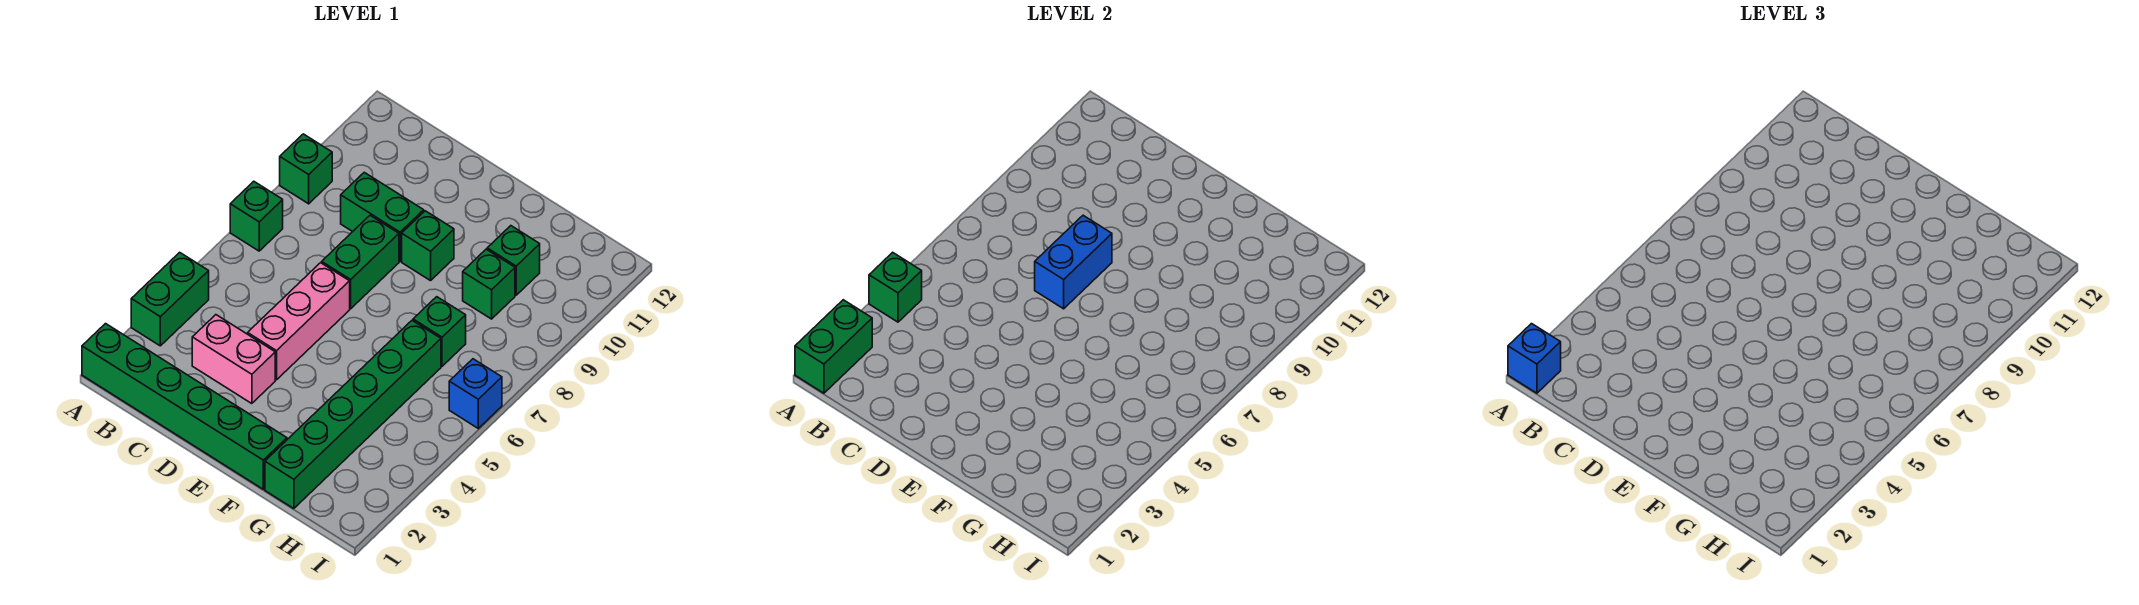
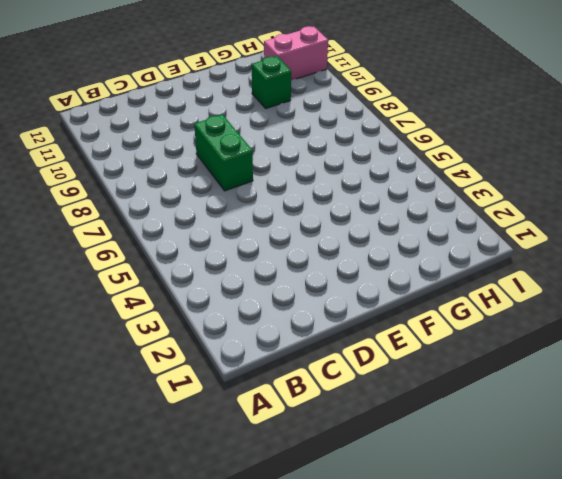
pink brick H11:I11 level 1 -> pink brick C3:D3 level 1
none -> green brick A1:F1 level 1
none -> green brick A3:A4 level 1
none -> green brick A7 level 1

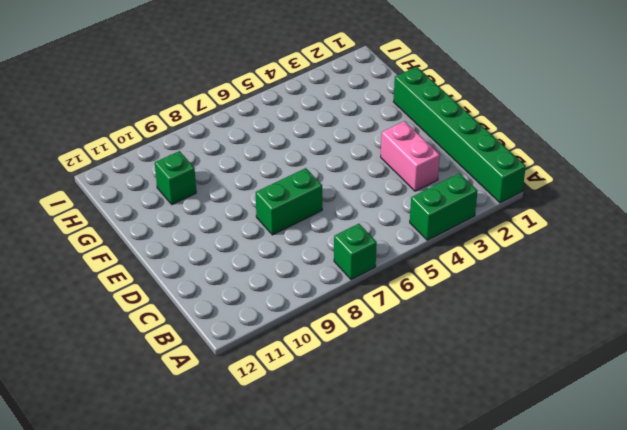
none -> green brick A9 level 1
none -> green brick C9:D9 level 1
none -> pink brick D4:D6 level 1

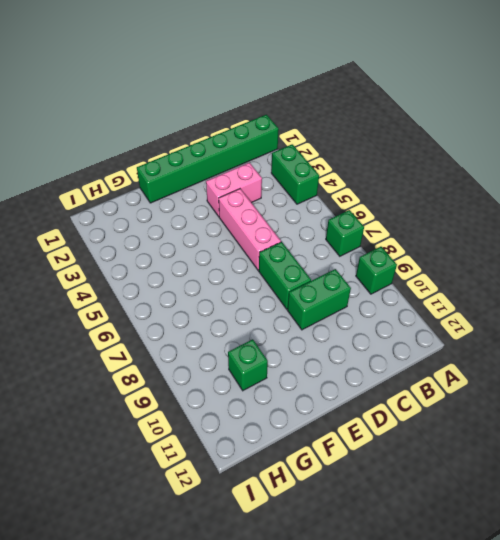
none -> green brick E9 level 1
none -> green brick G1:G6 level 1
none -> green brick G7 level 1

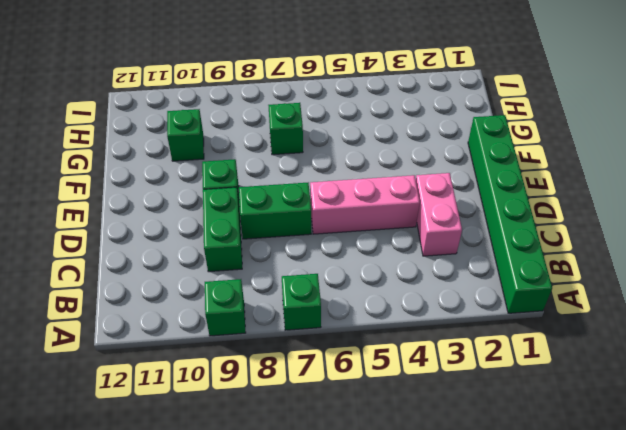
none -> green brick A3:A4 level 1
none -> green brick G1:G6 level 1
none -> green brick G9 level 1

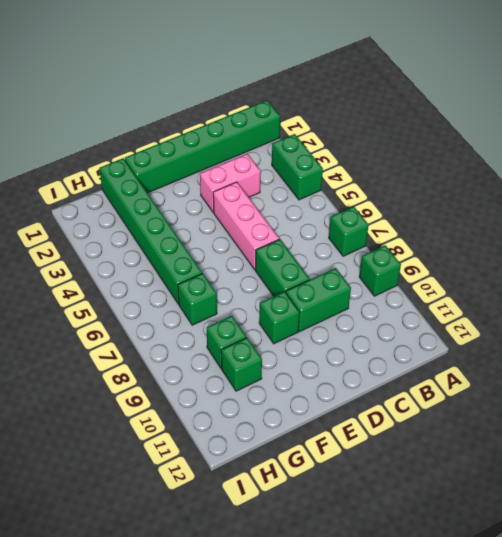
none -> blue brick I6 level 1
none -> green brick A1:A2 level 2
none -> green brick A4 level 2

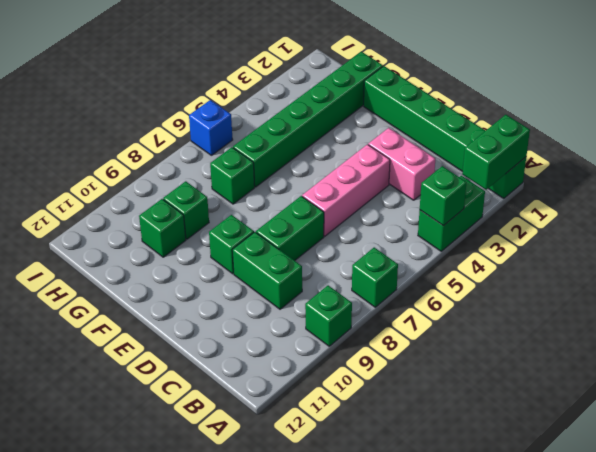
none -> blue brick D7:D8 level 2
none -> blue brick A1 level 3

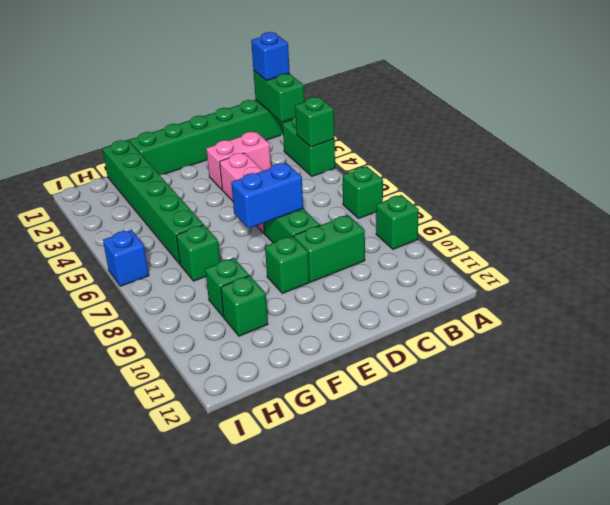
blue brick D7:E7 level 2 -> blue brick D7:D8 level 2

